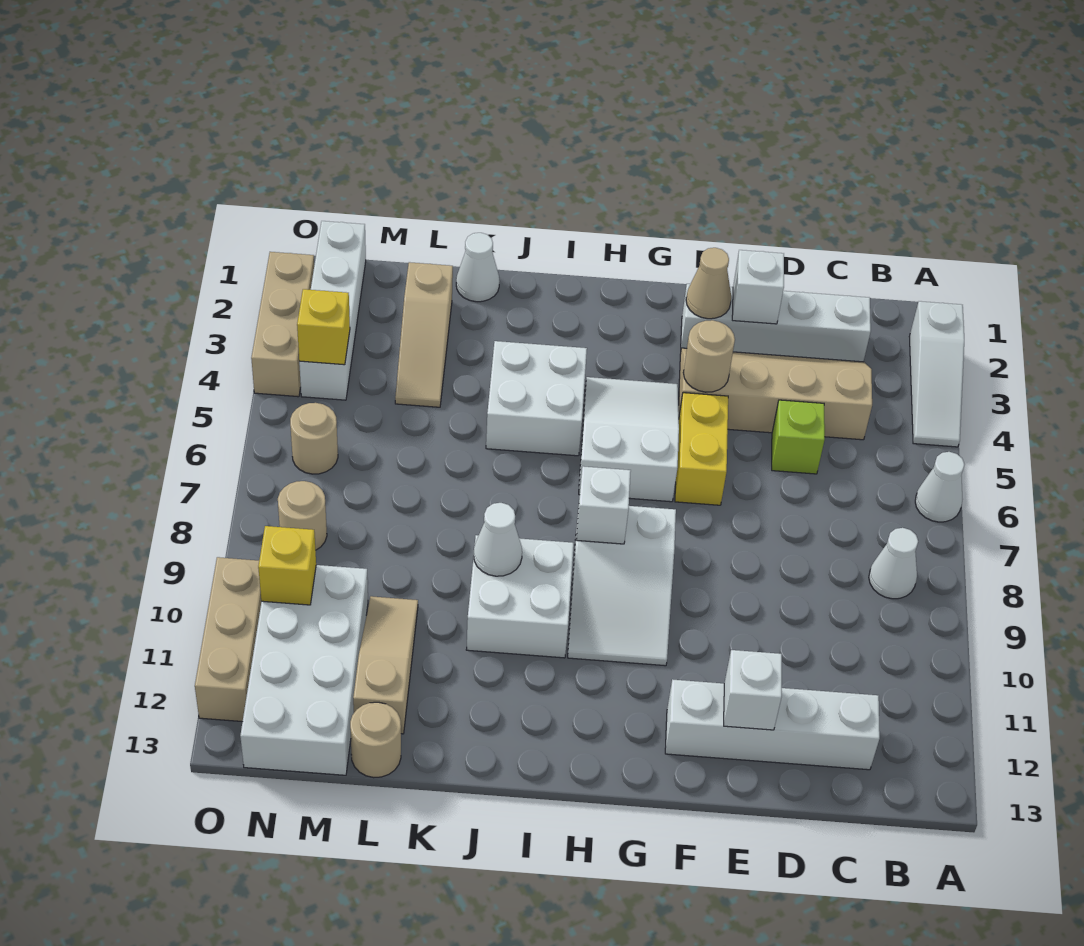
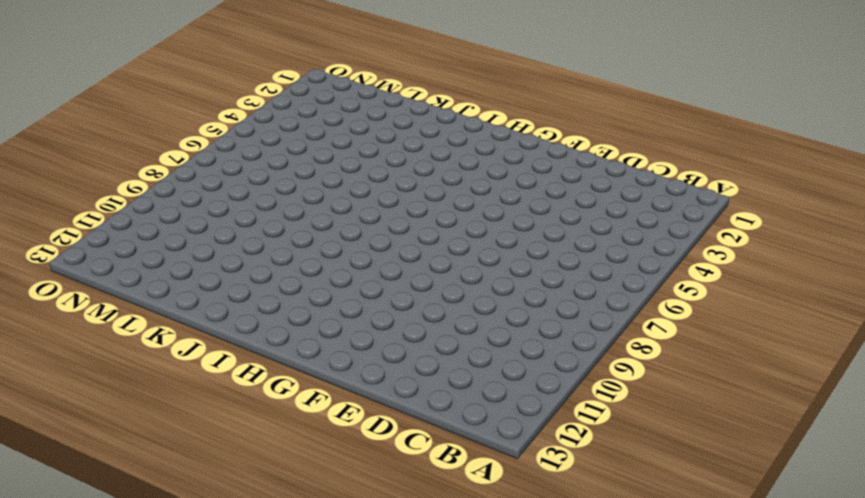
none -> white slope A2:A4 level 1 top 2
none -> white cone A6 level 1
none -> white cone B8 level 1
none -> white brick C2:F2 level 1

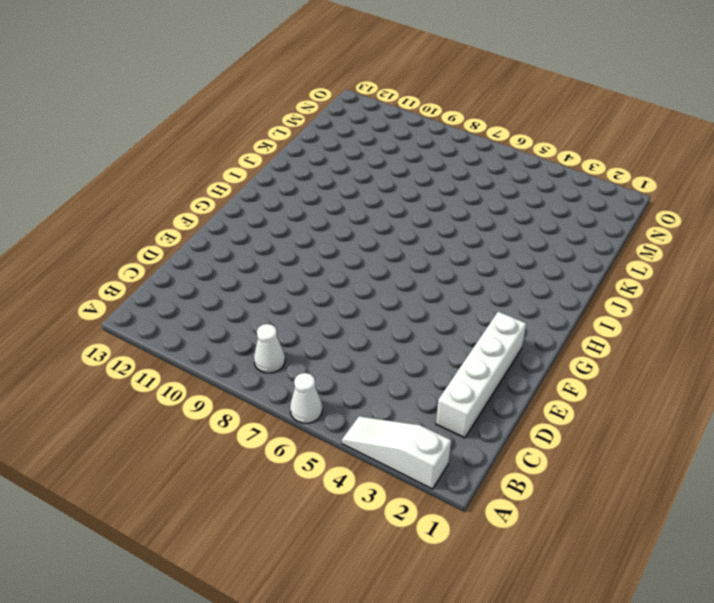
none -> tan slope C3:F4 level 1 top 4
none -> white brick C12:F12 level 1
none -> lime brick D5 level 1
none -> yellow brick F5:F6 level 1

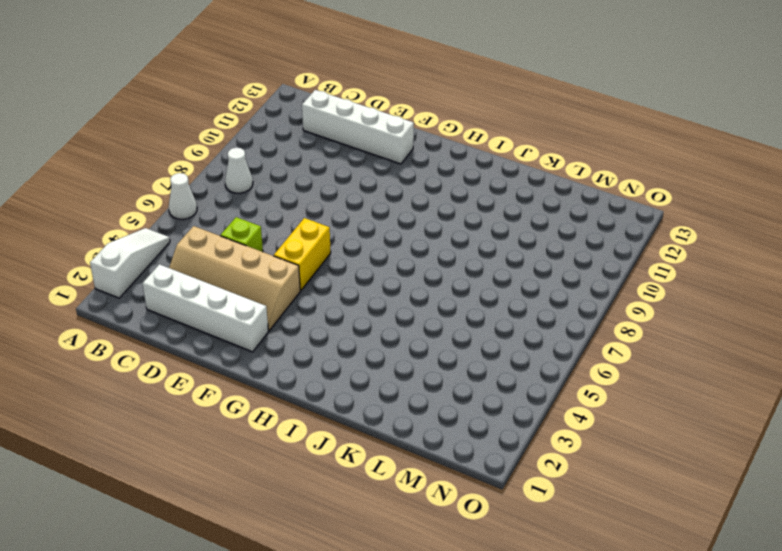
none -> white slope G4:H6 level 1 top 6
none -> white slope G8:H10 level 1 top 8
none -> white brick I4:J5 level 1
none -> white brick I9:J10 level 1

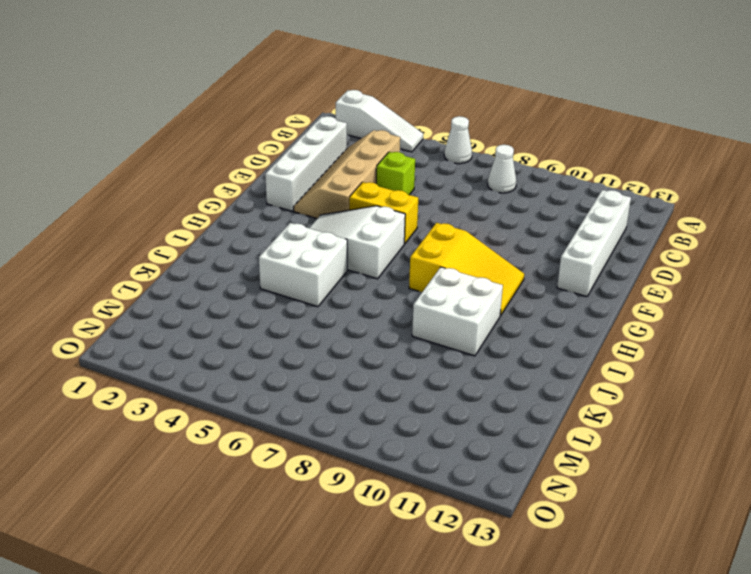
yellow slope G8:H10 level 1 top 8 -> white slope G8:H10 level 1 top 8
none -> white cone K1 level 1
none -> tan slope L2:L4 level 1 top 2
none -> tan slope L10:L12 level 1 top 12
none -> tan round brick L13 level 1

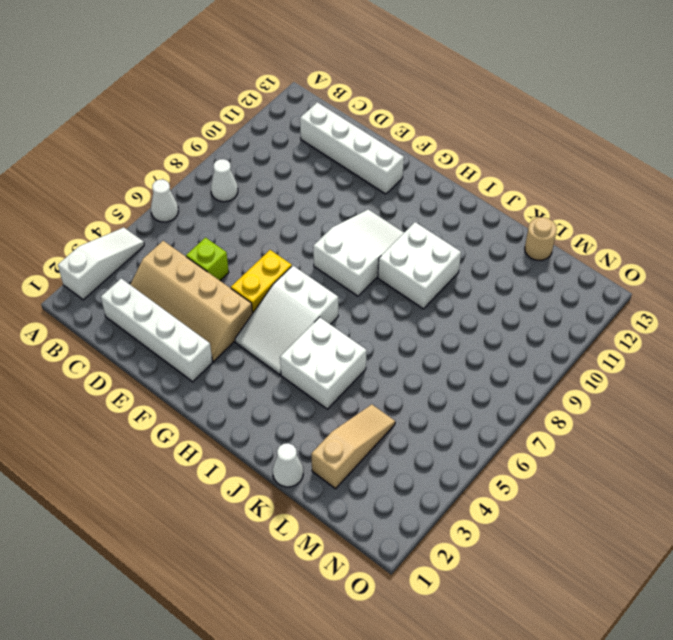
none -> tan slope L10:L12 level 1 top 12
none -> white brick M10:N13 level 1
none -> white brick N1:N4 level 1
none -> tan round brick N6 level 1

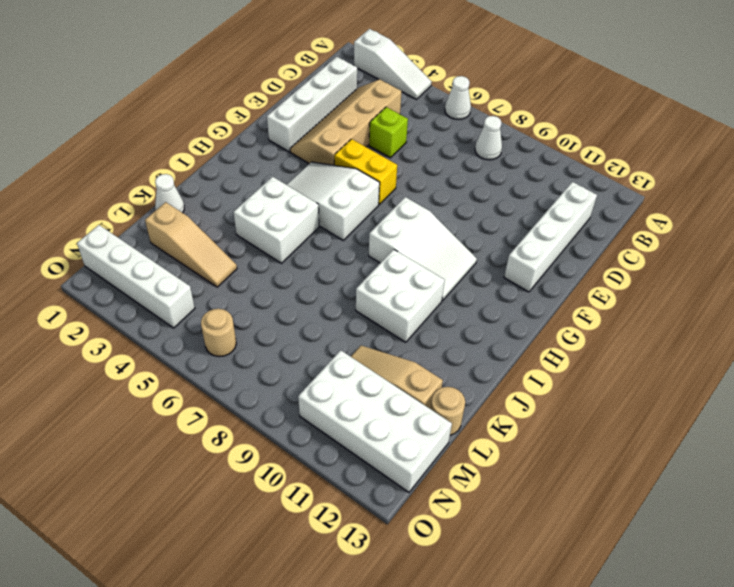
none -> tan round brick N8 level 1
none -> tan brick O2:O4 level 1
none -> tan brick O10:O12 level 1
none -> white brick E2 level 2

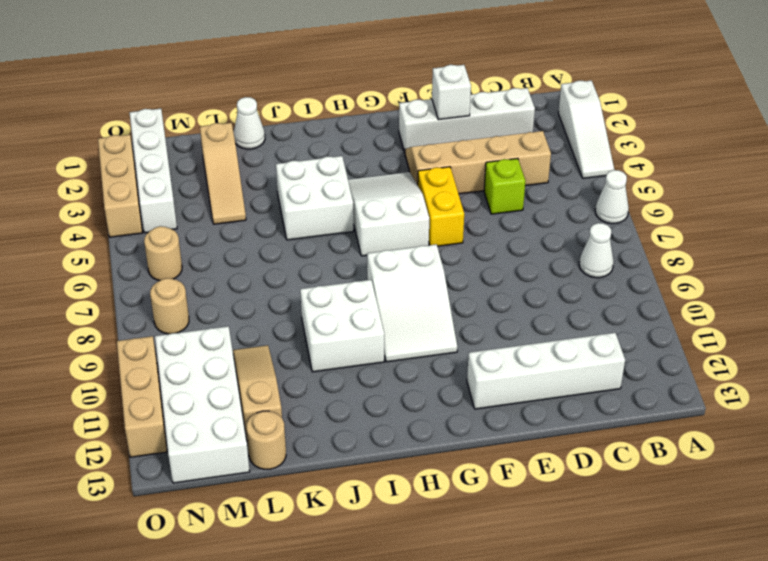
none -> white brick E12 level 2
none -> tan cone F2 level 2
none -> tan round brick F4 level 2
none -> white brick H8 level 2

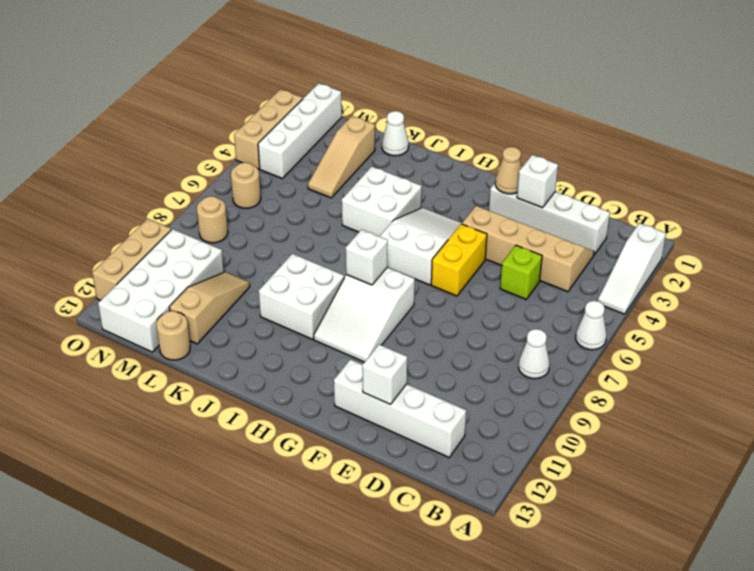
none -> tan round brick F4 level 2
none -> white cone J9 level 2
none -> yellow brick N4 level 2
none -> yellow brick N10 level 2

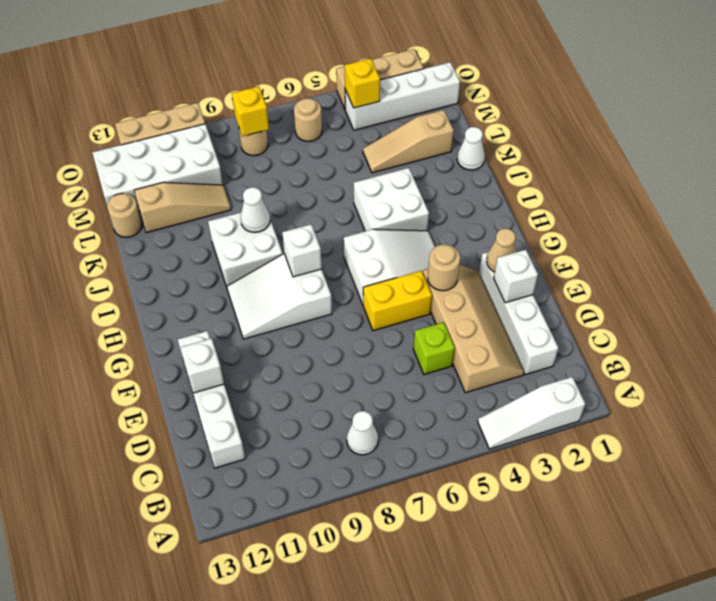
yellow brick N8 level 2 -> yellow brick N10 level 2
none -> white cone A6 level 1

